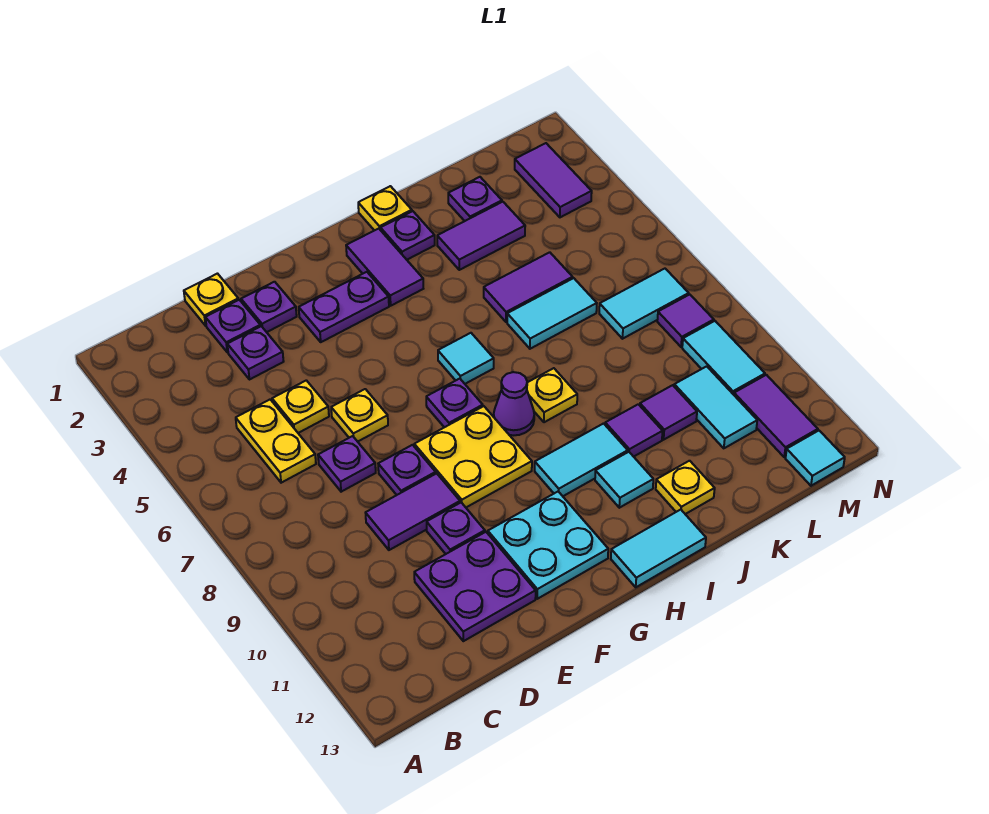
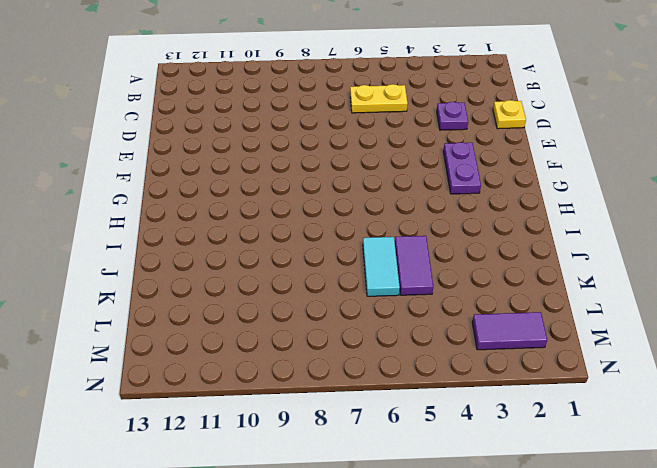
none -> purple plate D2 level 1
none -> yellow plate D5 level 1
none -> purple plate D7 level 1
none -> purple tile D9:E9 level 1

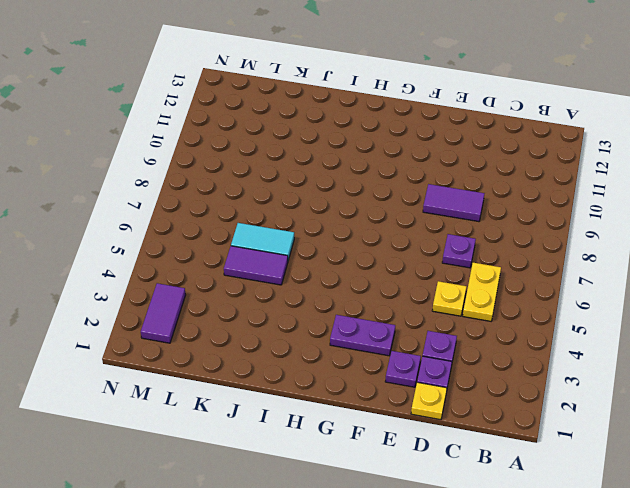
none -> purple plate D11:E12 level 1
none -> yellow plate E6 level 1
none -> purple plate E8 level 1
none -> purple plate E10 level 1

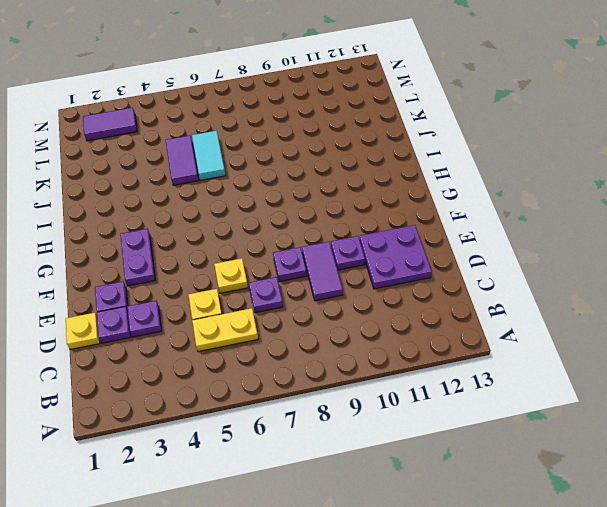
none -> yellow plate F8:G9 level 1
none -> cyan plate F11:G12 level 1
none -> purple plate G7 level 1
none -> purple tile H2:H3 level 1

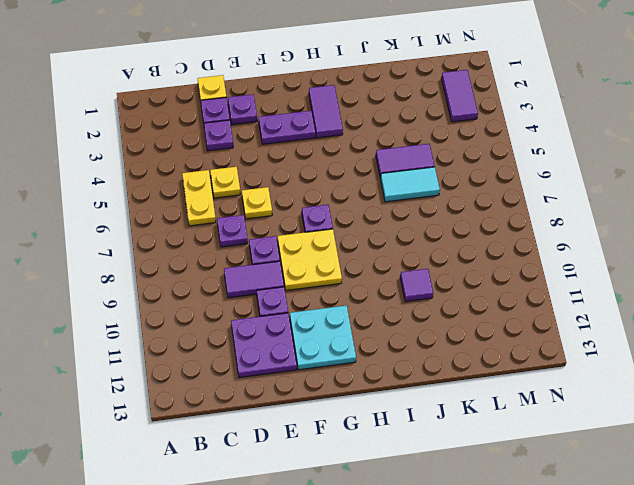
none -> cyan tile H6 level 1
none -> purple cone H8 level 1
none -> cyan tile H10:I10 level 1
none -> cyan tile H13:I13 level 1

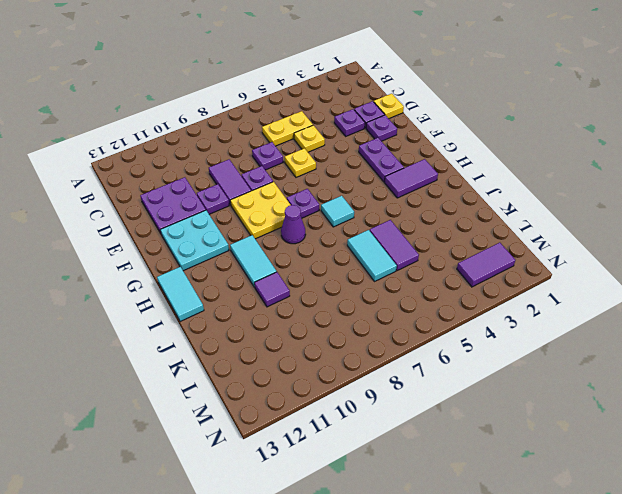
none -> yellow plate I1 level 1
none -> purple plate I2 level 1
none -> yellow plate I8 level 1
none -> cyan tile I11 level 1

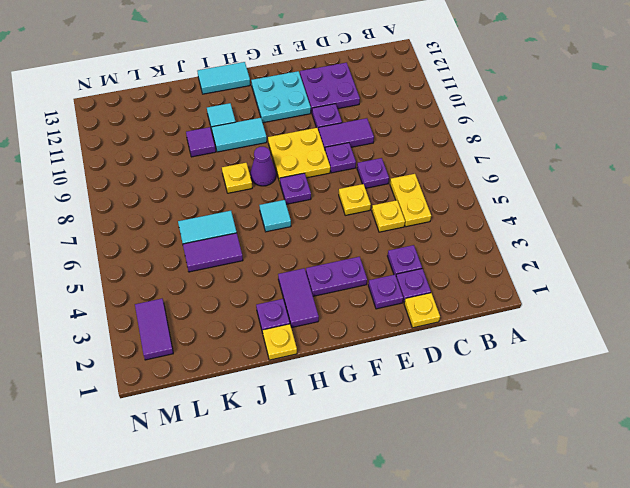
none -> purple tile J3:K3 level 1
none -> yellow plate J12 level 1
none -> purple plate K2 level 1
none -> purple tile K10 level 1

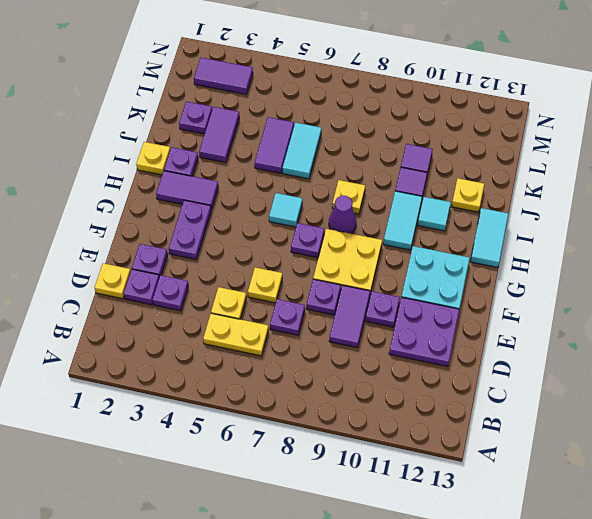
none -> cyan tile L7:M7 level 1
none -> cyan tile L10:L11 level 1
none -> purple tile M8 level 1
none -> cyan tile M9:M10 level 1

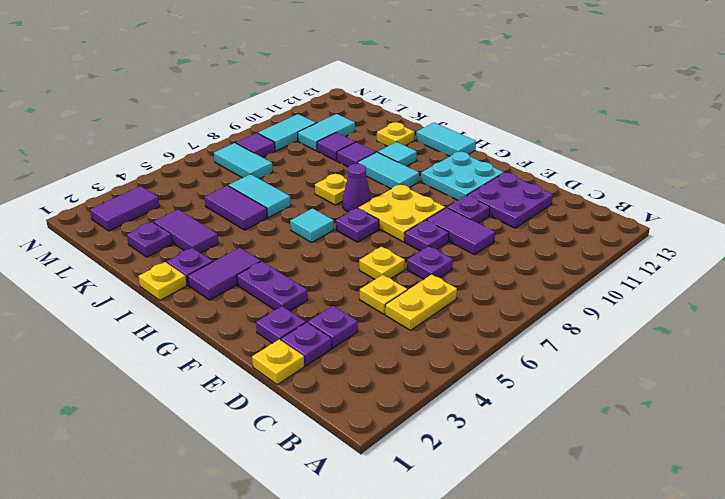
none -> purple tile M11:M12 level 1
none -> cyan tile M13 level 1

